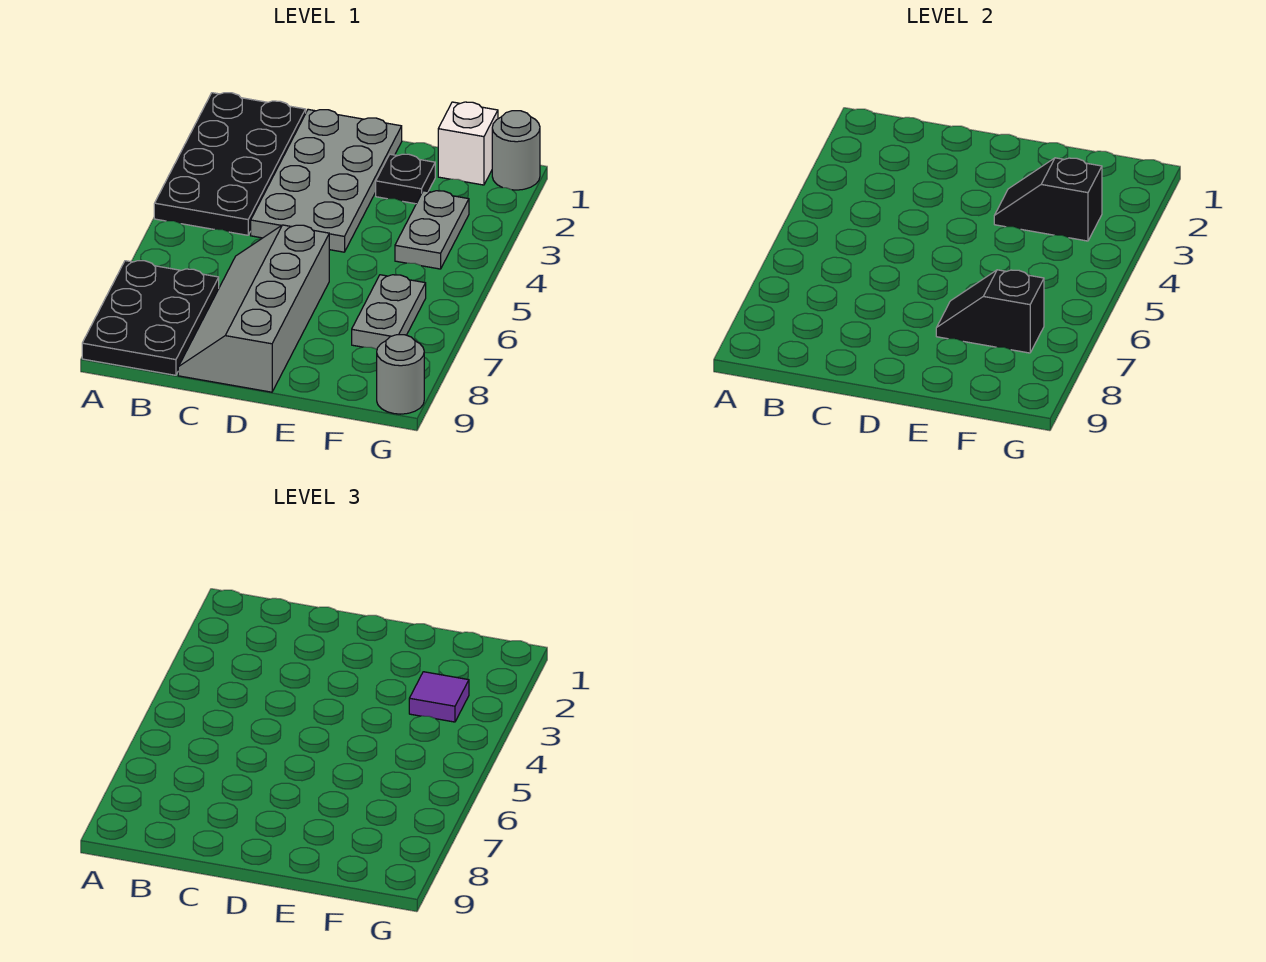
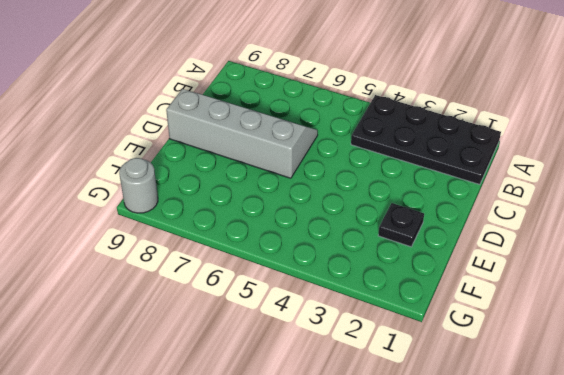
none -> black plate A7:B9 level 1
none -> grey plate C1:D4 level 1
none -> white brick F1 level 1

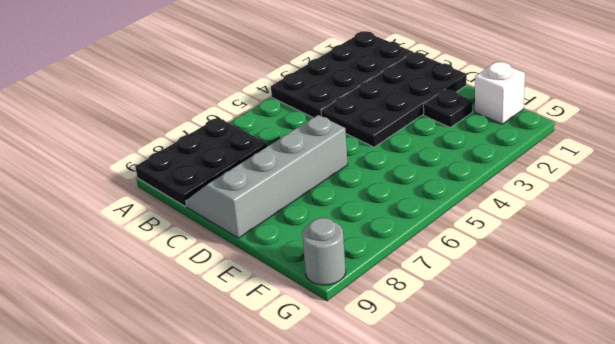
black plate C1:D4 level 1 -> grey plate C1:D4 level 1
none -> grey plate F3:F4 level 1
none -> grey plate F6:F7 level 1
none -> grey round brick G1 level 1

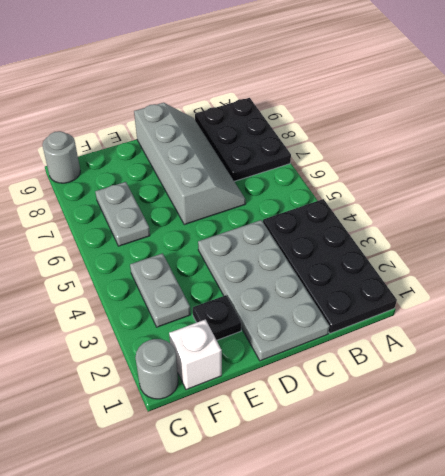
none -> black slope E3:F3 level 2 top F
none -> black slope E7:F7 level 2 top F
none -> purple tile F3 level 3

